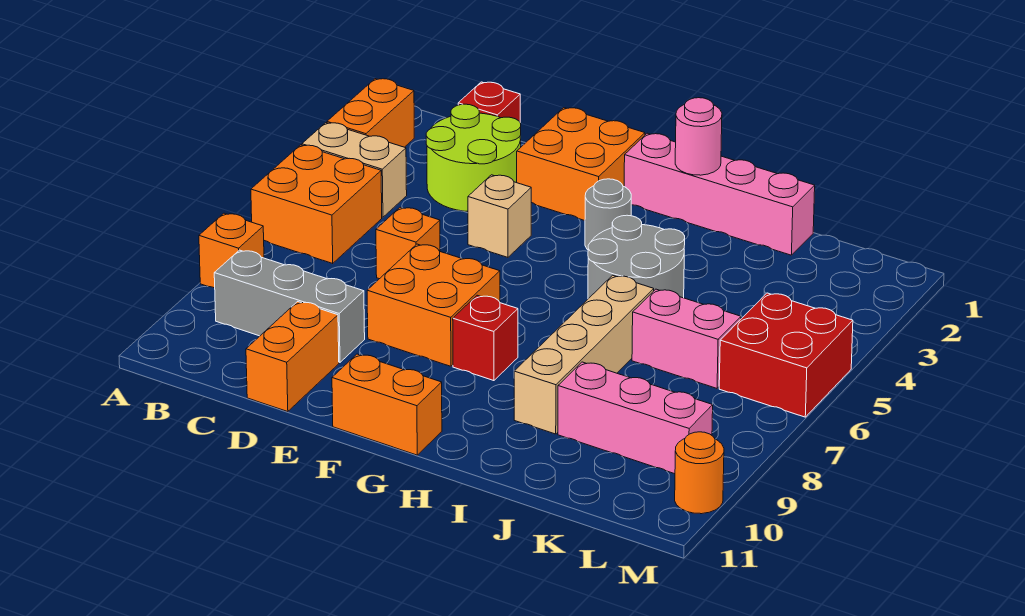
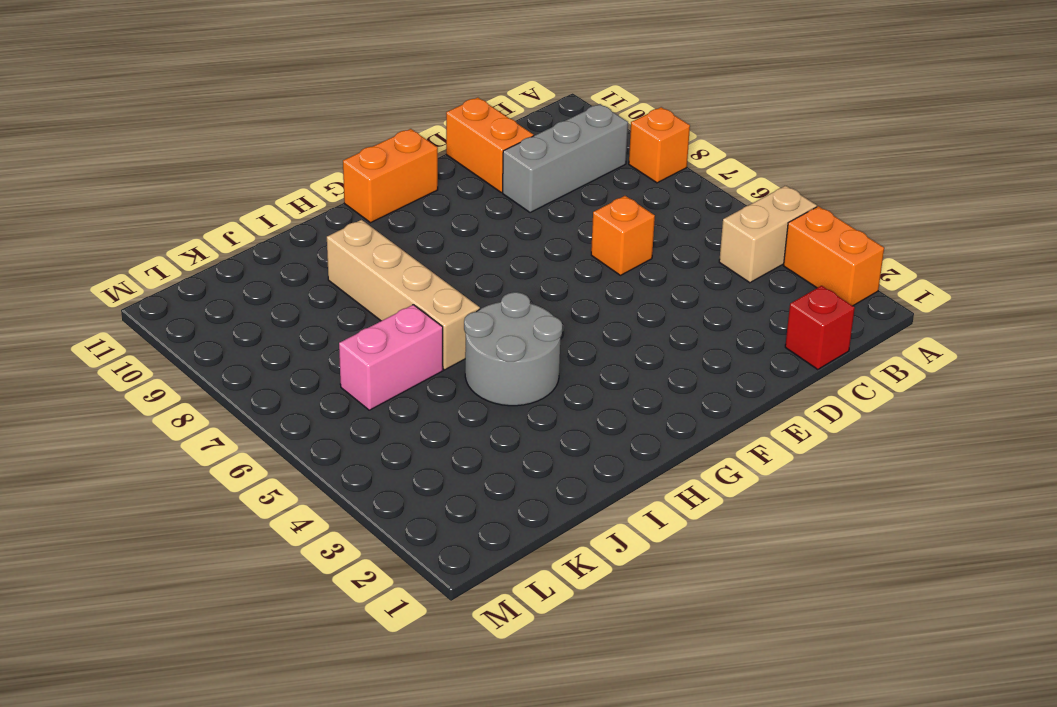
none -> orange brick A5:B6 level 1
none -> lime round brick C2:D3 level 1
none -> orange brick E1:F2 level 1

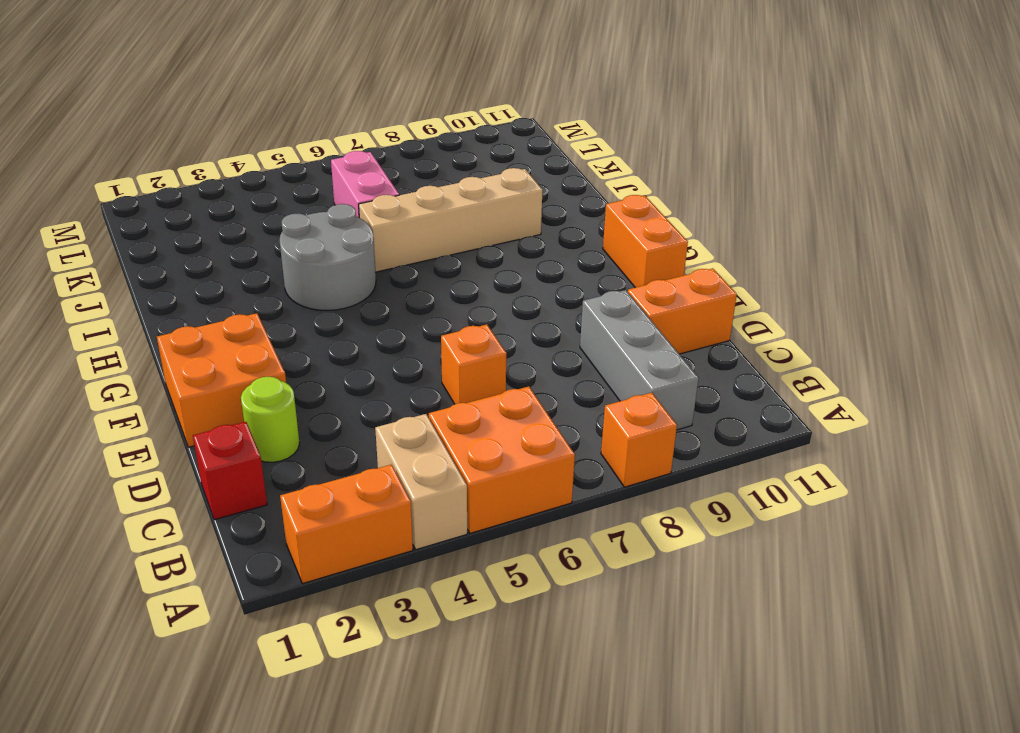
lime round brick D2 level 1 -> lime round brick C2:D3 level 1
none -> tan brick E4 level 1
none -> orange brick E7:F8 level 1
none -> pink brick G1:J1 level 1

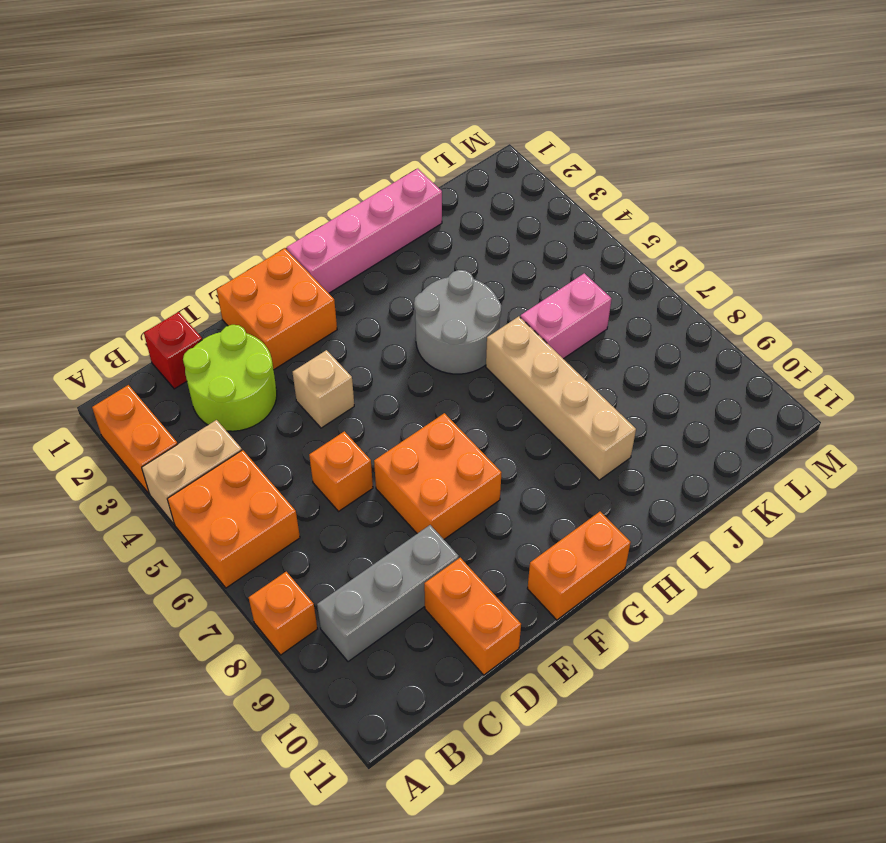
none -> grey round brick G3 level 1
none -> red brick G8 level 1
none -> pink brick J9:L9 level 1

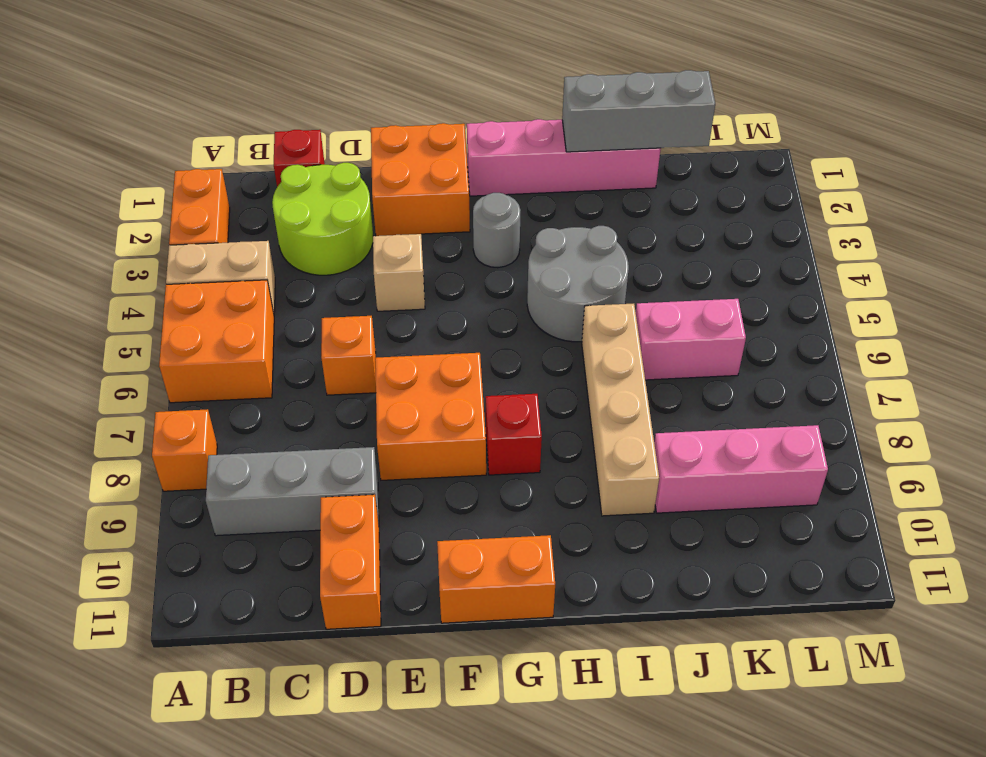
grey brick I1:K1 level 2 -> none
none -> red brick L5:M6 level 1
none -> orange round brick M10 level 1
none -> pink round brick H1 level 2

